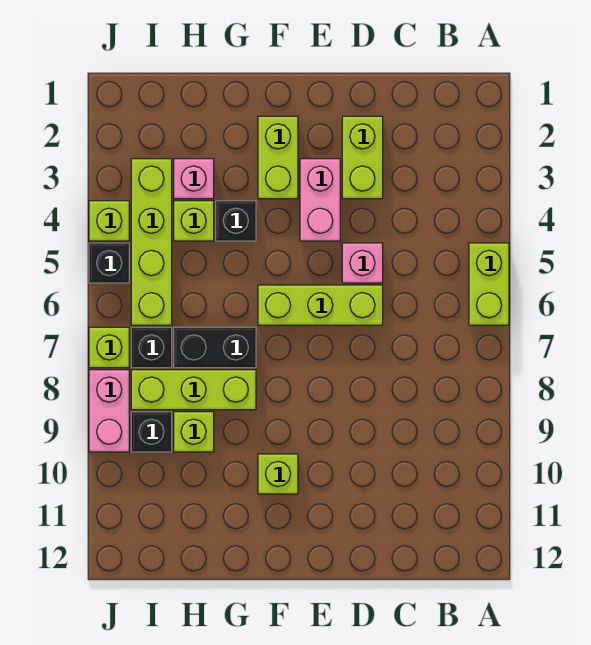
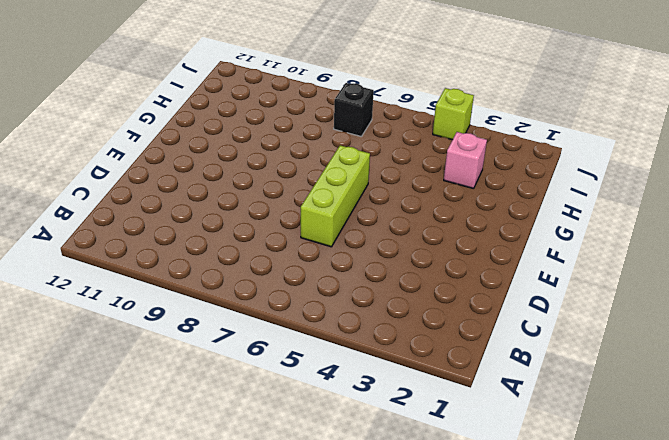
none -> lime brick A5:A6 level 1
none -> lime brick D2:D3 level 1
none -> pink brick D5 level 1

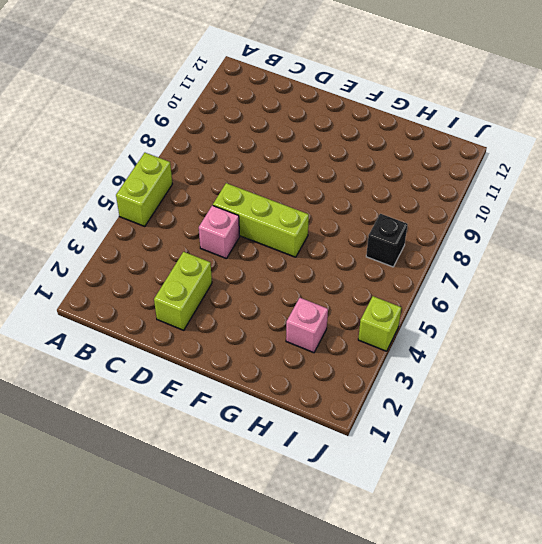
none -> pink brick E3:E4 level 1
none -> lime brick F2:F3 level 1
none -> lime brick F10 level 1

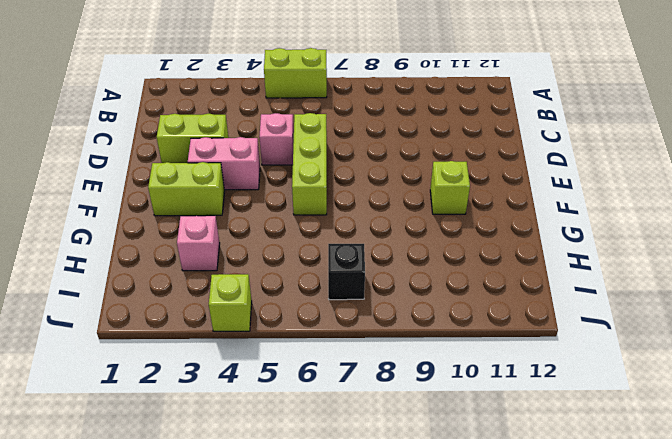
none -> black brick G4 level 1
none -> black brick G7:H7 level 1
none -> lime brick G8:I8 level 1

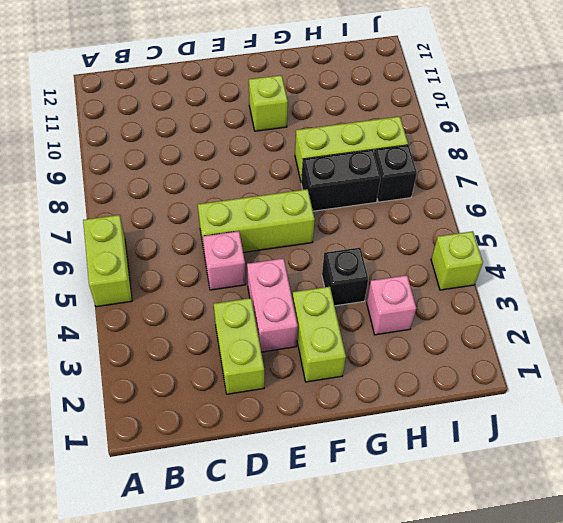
none -> lime brick H4 level 1
none -> lime brick H9 level 1
none -> lime brick I3:I6 level 1

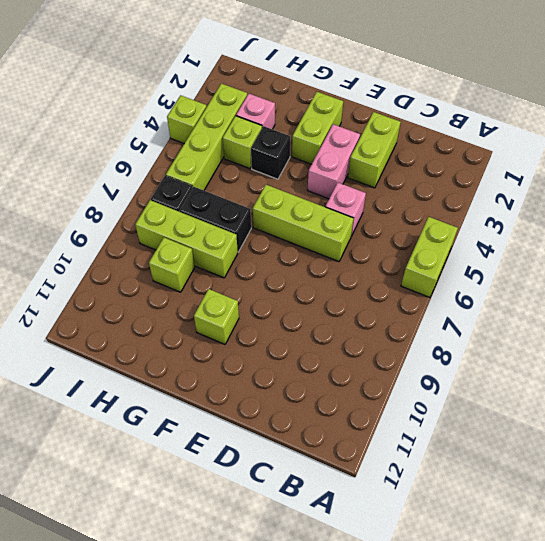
none -> black brick I9 level 1
none -> black brick J5 level 1
none -> lime brick J7 level 1

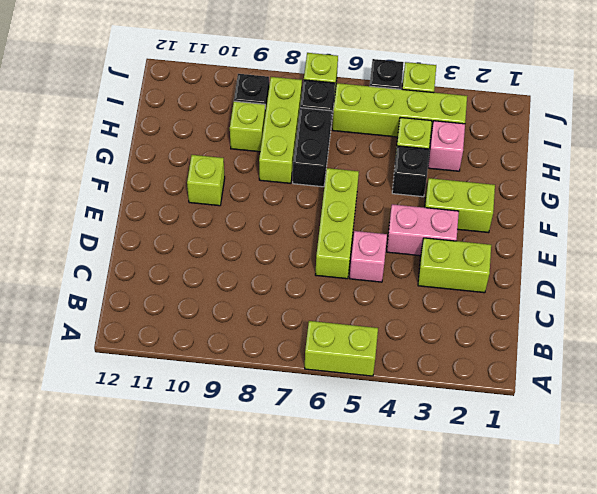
none -> pink brick J8:J9 level 1

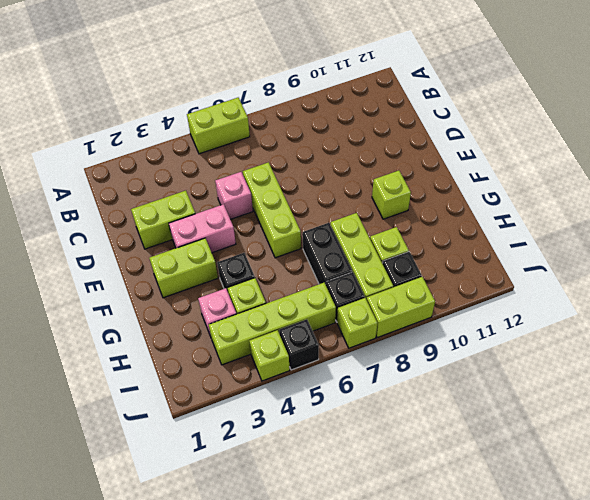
lime brick J8:J9 level 1 -> pink brick J8:J9 level 1

